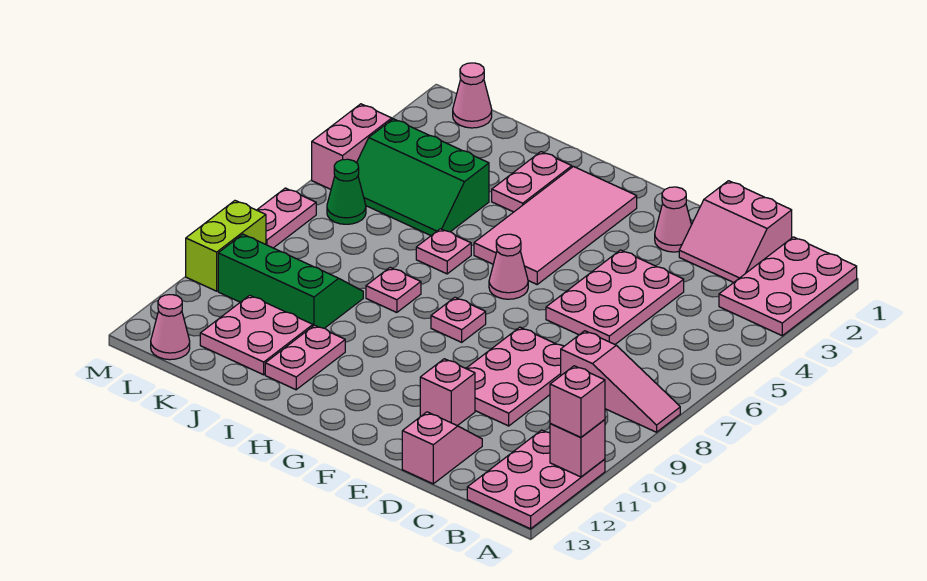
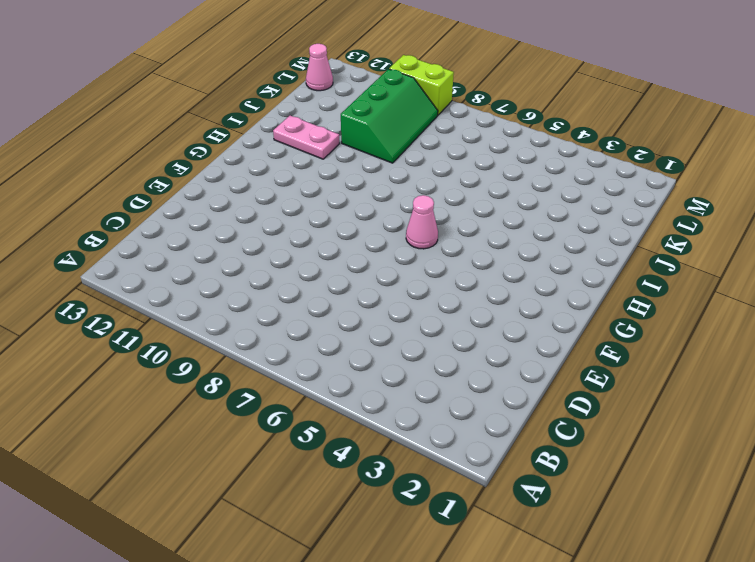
none -> pink plate A1:B3 level 1
none -> pink slope A8:C8 level 1 top C
none -> pink plate A11:B13 level 1

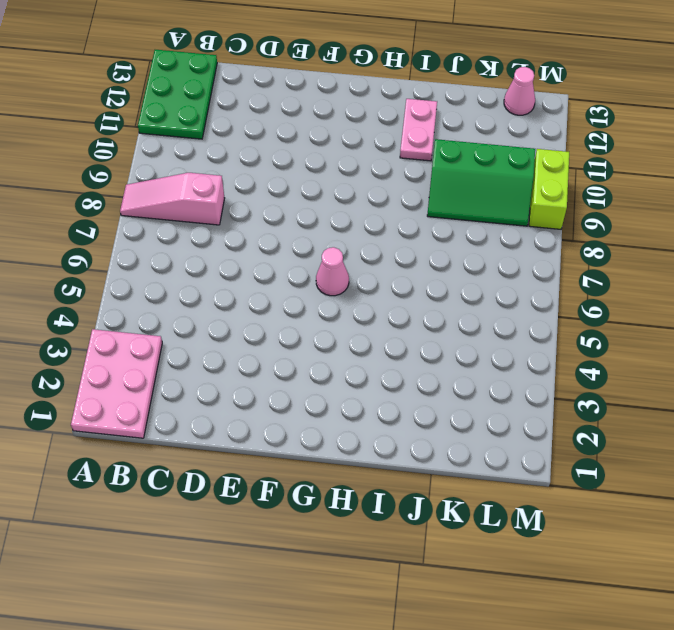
green plate A11:B13 level 1 -> pink plate A11:B13 level 1
none -> pink slope C1:D2 level 1 top 1
none -> pink plate D4:E6 level 1
none -> pink plate D8:E10 level 1

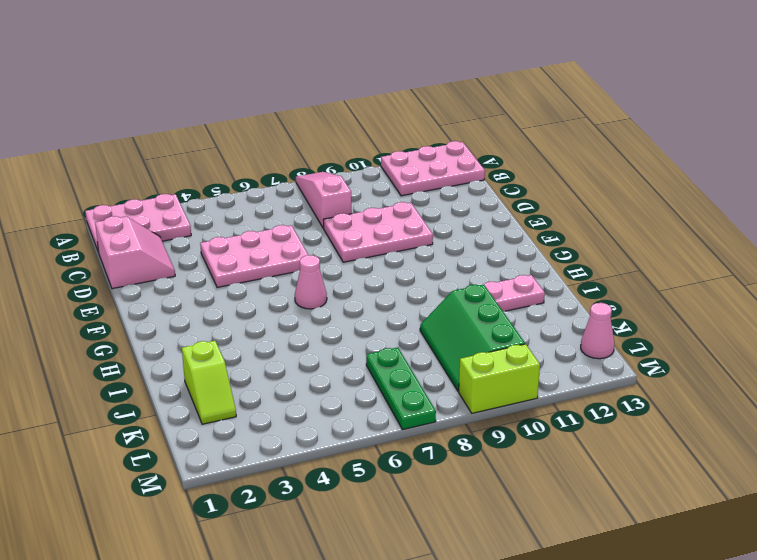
lime slope J2:K2 level 1 top J -> none
green plate K7:M7 level 1 -> pink plate M7:M8 level 1
none -> pink slope D12:D13 level 1 top 13
none -> pink cone E2 level 1
none -> pink brick E11 level 1

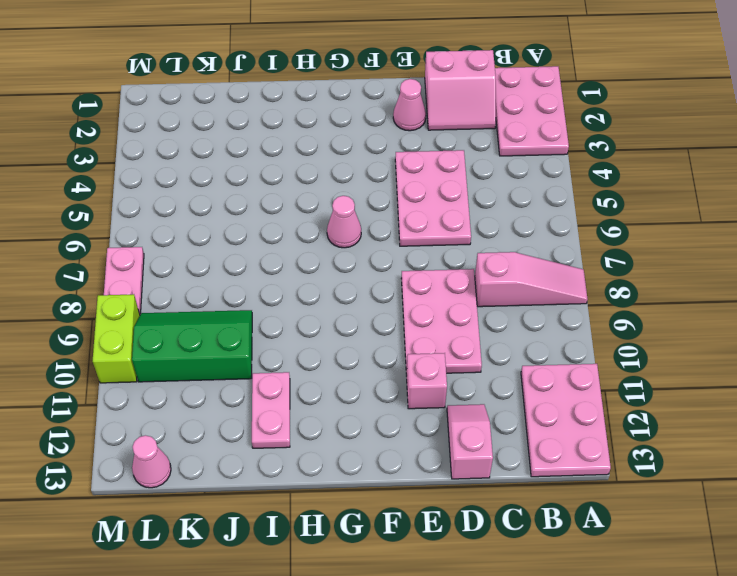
none -> pink tile G2:H5 level 1
none -> pink plate G8 level 1
none -> pink plate I2:I3 level 1

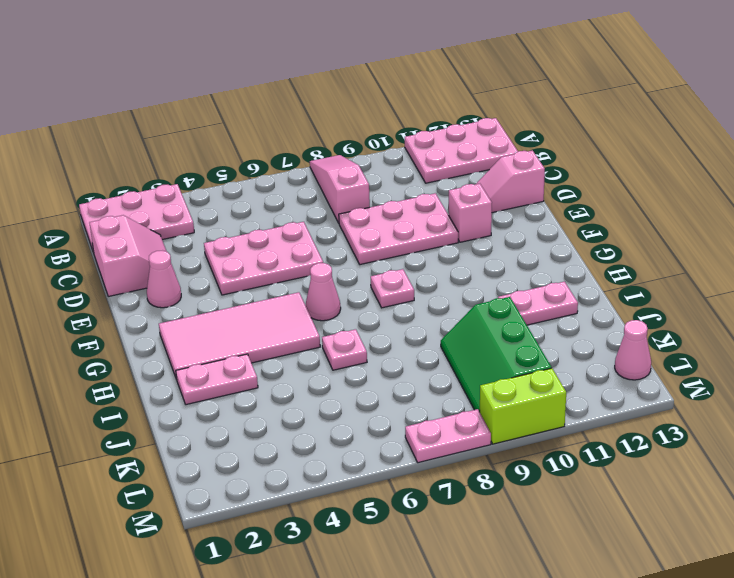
none -> pink plate I8 level 1
none -> green slope J4:L5 level 1 top 4
none -> pink plate J11:K12 level 1

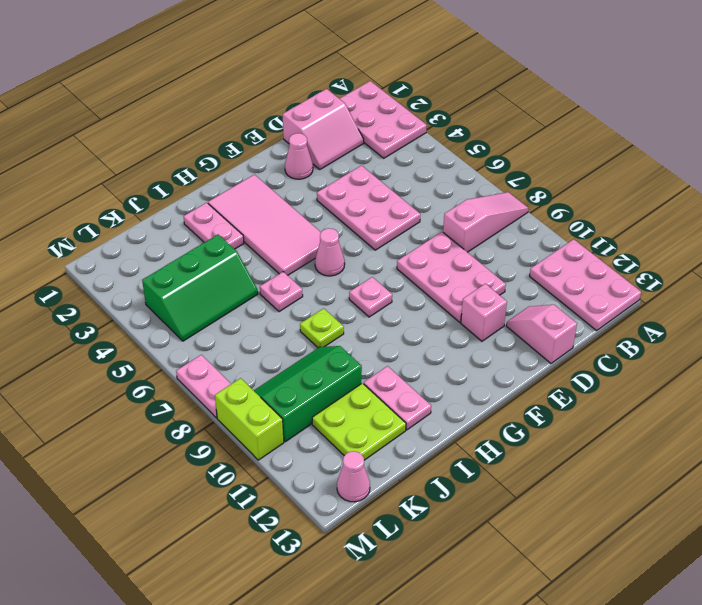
lime plate I8 level 1 -> pink plate I8 level 1
lime plate J11:K12 level 1 -> pink plate J11:K12 level 1
none -> pink cone L1 level 1
none -> green cone L6 level 1
none -> pink brick M4:M5 level 1

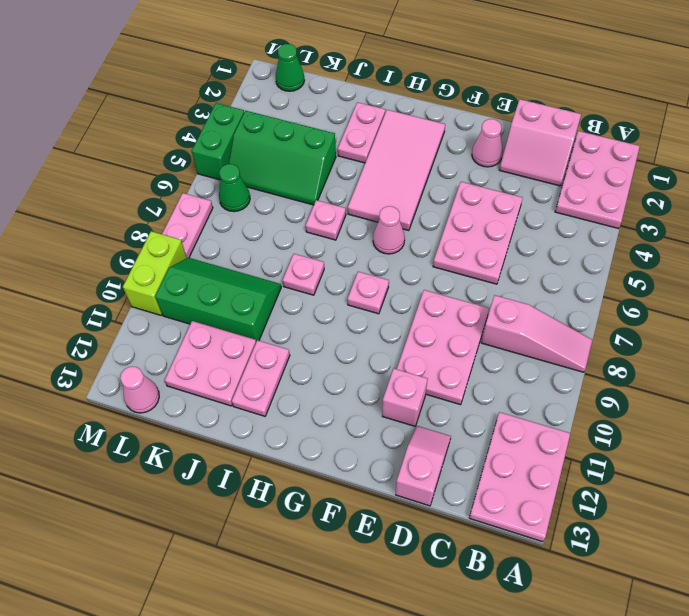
green cone L1 level 1 -> pink cone L1 level 1
green brick M4:M5 level 1 -> pink brick M4:M5 level 1
none -> pink brick A11 level 2
none -> pink brick A11 level 3

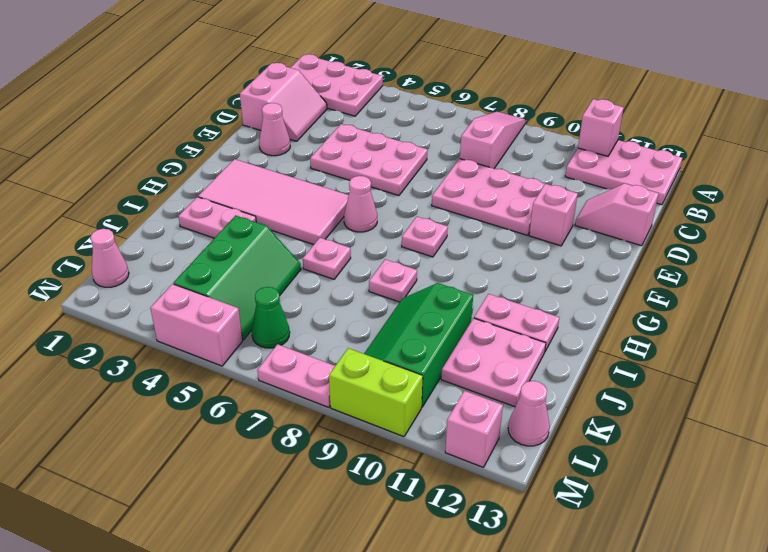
pink brick M12 level 1 -> pink brick A11 level 3

